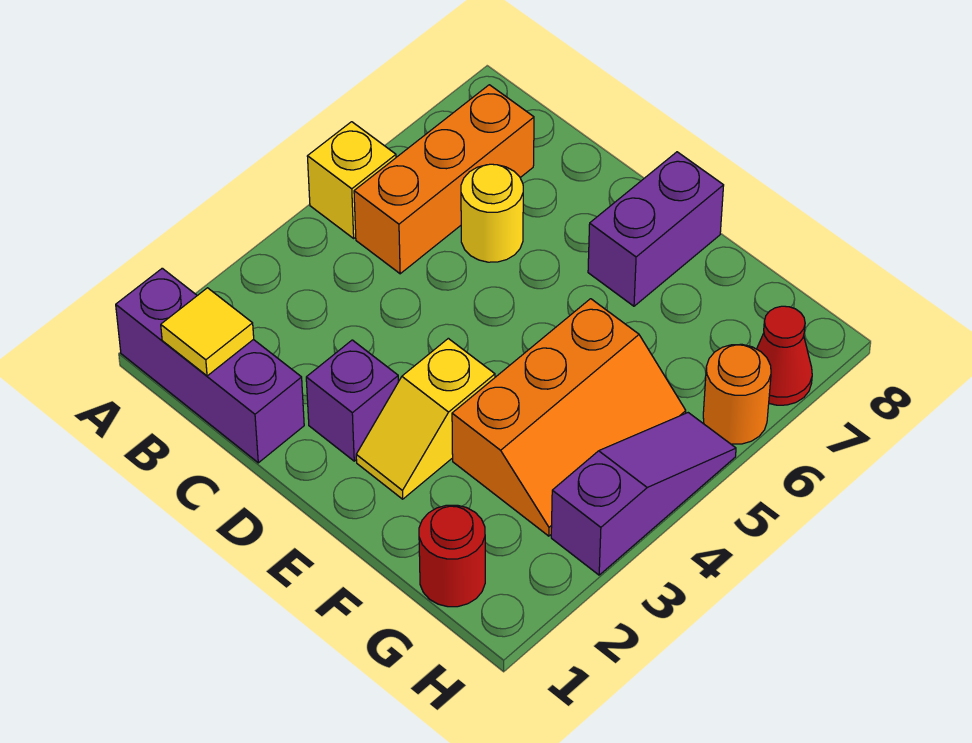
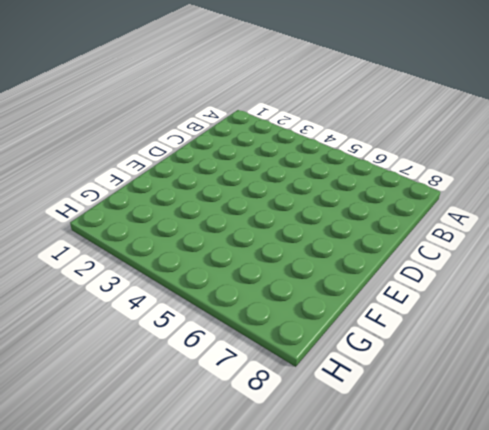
none -> purple brick A1:C1 level 1
none -> yellow brick A5 level 1
none -> orange brick B5:B7 level 1

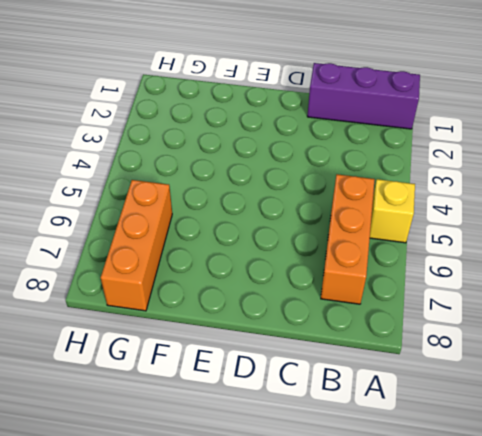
orange brick G6:G8 level 1 -> none
none -> yellow round brick C6 level 1
none -> purple brick D2 level 1
none -> yellow slope E2:E3 level 1 top 3

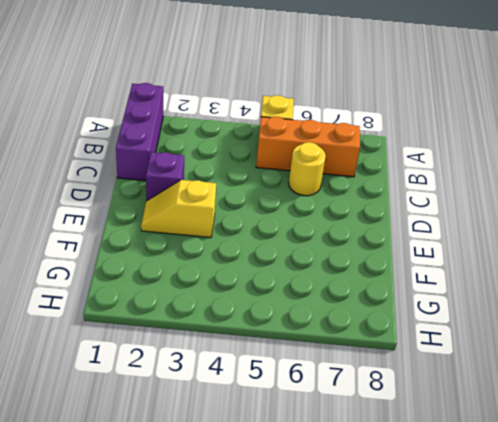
none -> purple brick E7:E8 level 1
none -> orange slope F3:G5 level 1 top F
none -> red round brick G1 level 1

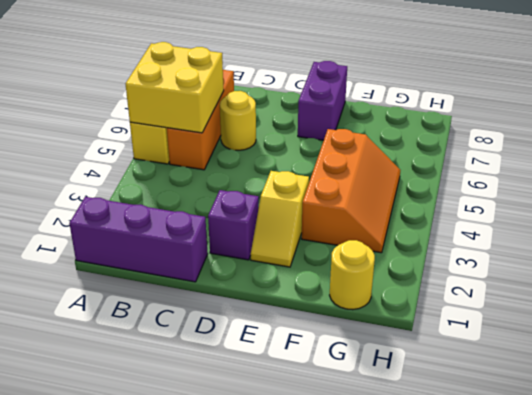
yellow brick A5:B6 level 2 -> none
yellow round brick G1 level 1 -> red round brick G1 level 1
none -> purple slope H3:H5 level 1 top 3
none -> orange round brick H6 level 1
none -> red cone H7 level 1

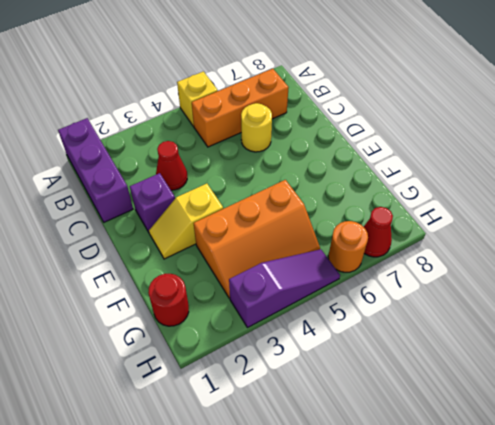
red cone C3 level 1 -> none
none -> purple brick E7:E8 level 1
none -> yellow tile B1 level 2

